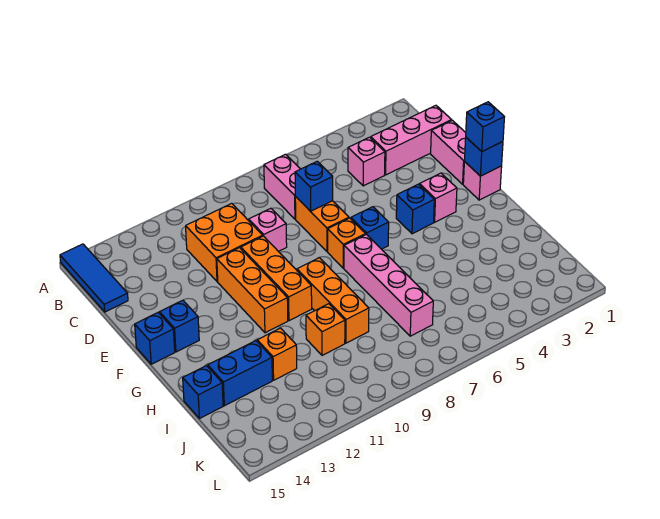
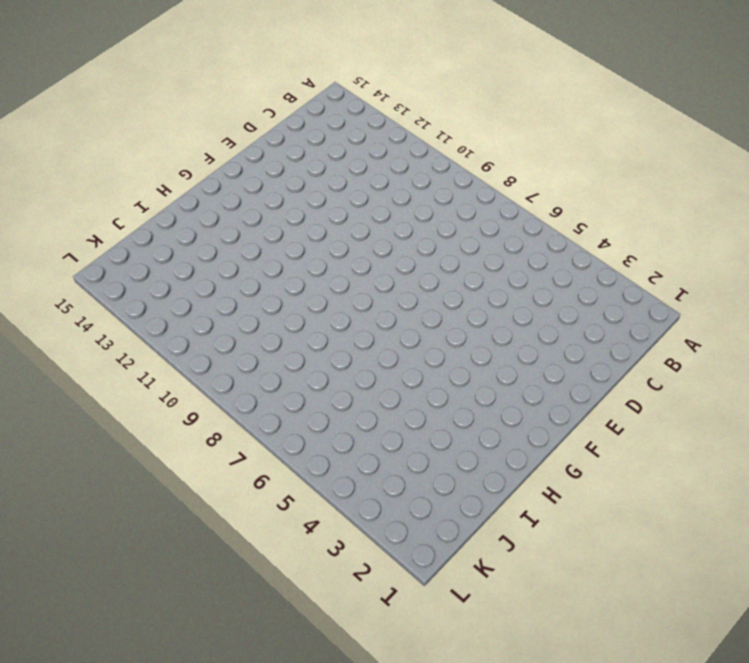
none -> blue tile A15:C15 level 1
none -> pink brick B7:C7 level 1
none -> pink brick C1:C3 level 1

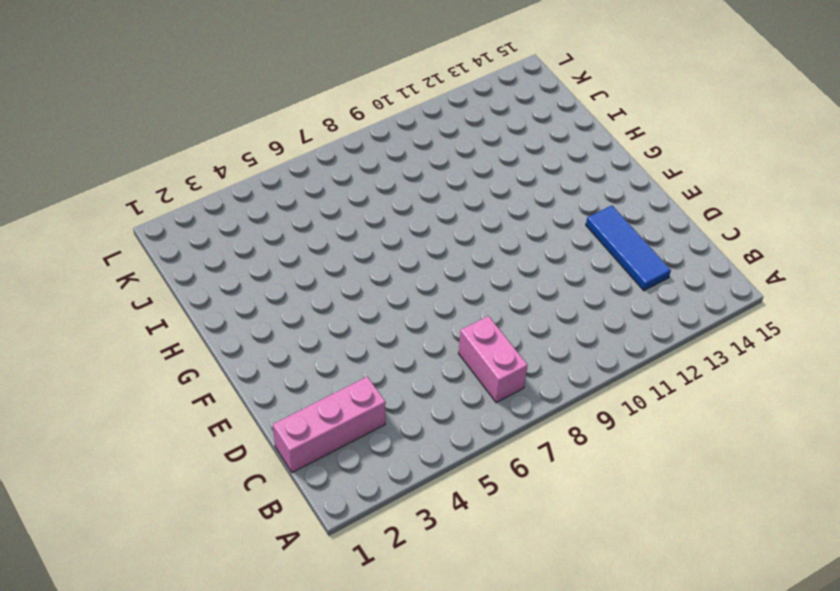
blue tile C13:E13 level 1 -> blue tile A15:C15 level 1
none -> pink brick C4 level 1
none -> orange brick C10:D11 level 1
none -> pink brick D1:E1 level 1

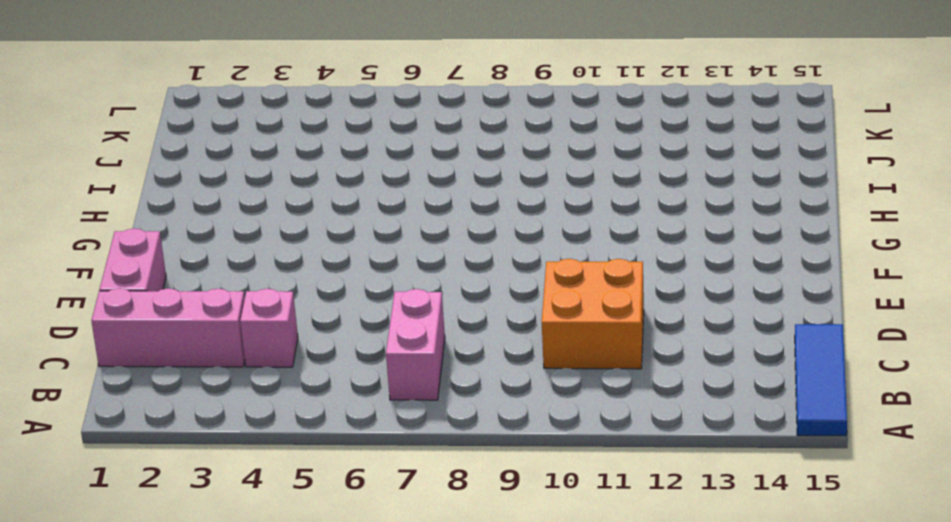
none -> orange brick D7:E7 level 1
none -> pink brick D9 level 1
none -> orange brick E10:G10 level 1

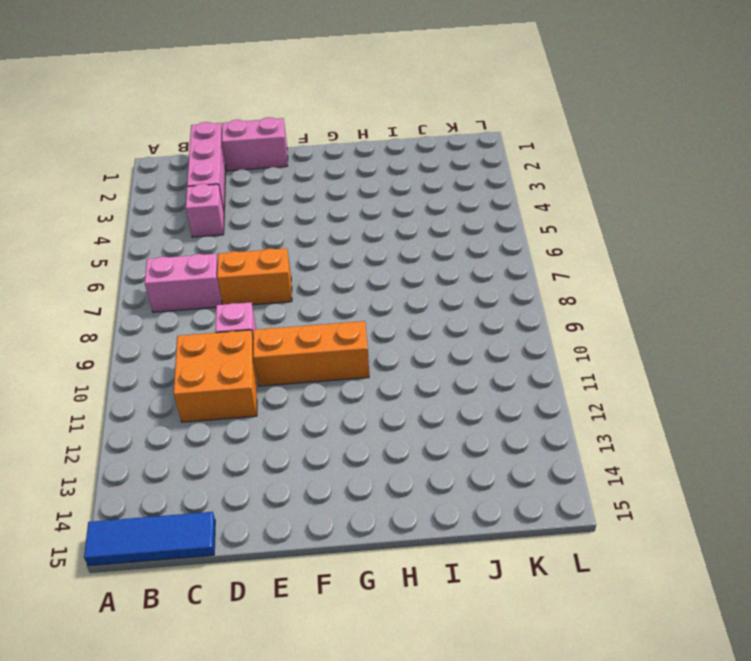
none -> orange brick E11:G11 level 1
none -> pink brick F1 level 1
none -> pink brick F3 level 1

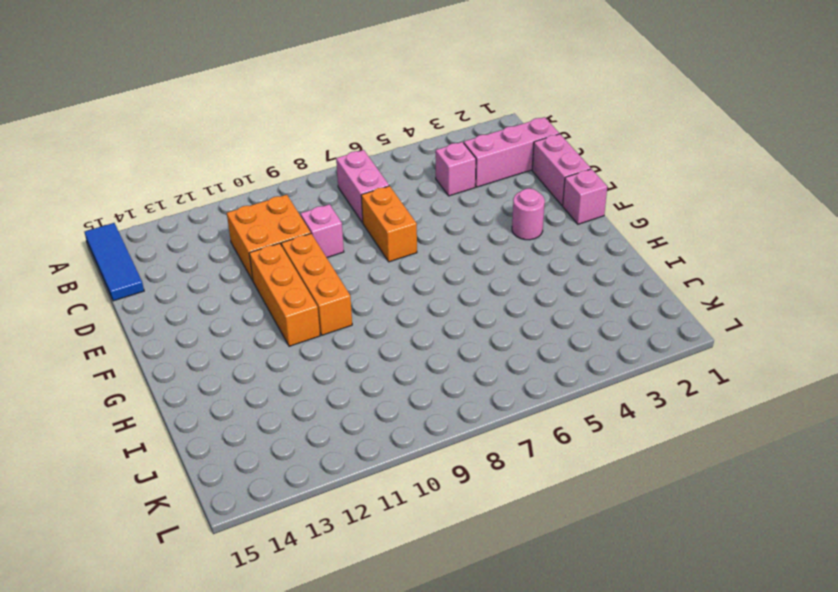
pink round brick F3 level 1 -> pink brick F3 level 1
none -> blue brick F4 level 1
none -> blue brick F6 level 1
none -> orange brick F7 level 1

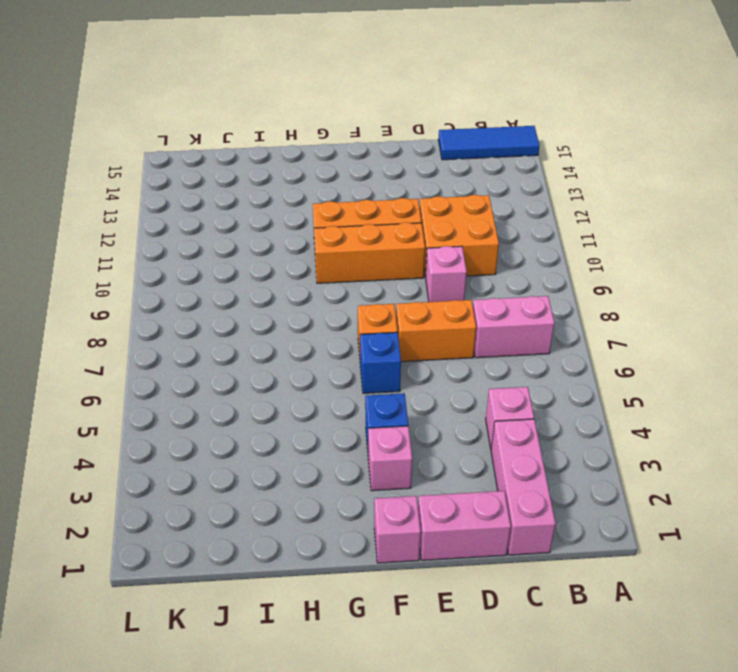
none -> blue brick F14 level 1
none -> blue brick F15 level 1
none -> pink brick G7:J7 level 1

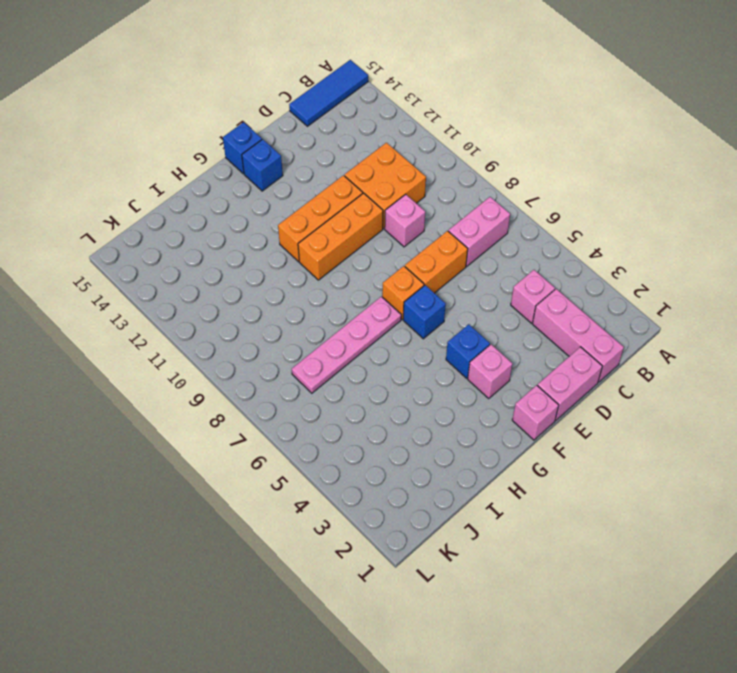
pink plate G7:J7 level 1 -> pink brick G7:J7 level 1
none -> orange brick G9:I9 level 1
none -> orange brick I10 level 1
none -> orange brick I12 level 1

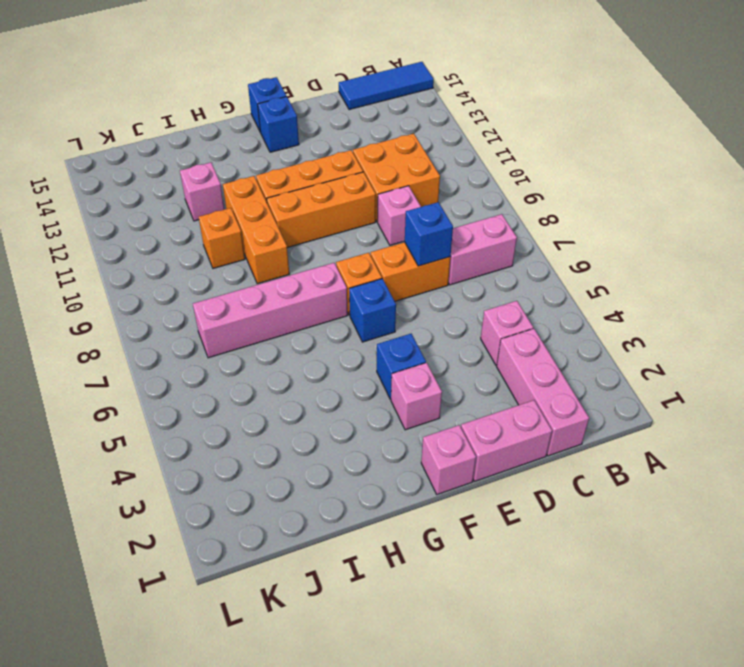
orange brick H9:H11 level 1 -> orange brick G9:I9 level 1
pink brick I12 level 1 -> orange brick I12 level 1
none -> blue brick I13:I14 level 1
none -> blue brick I15 level 1
none -> blue brick F1 level 2

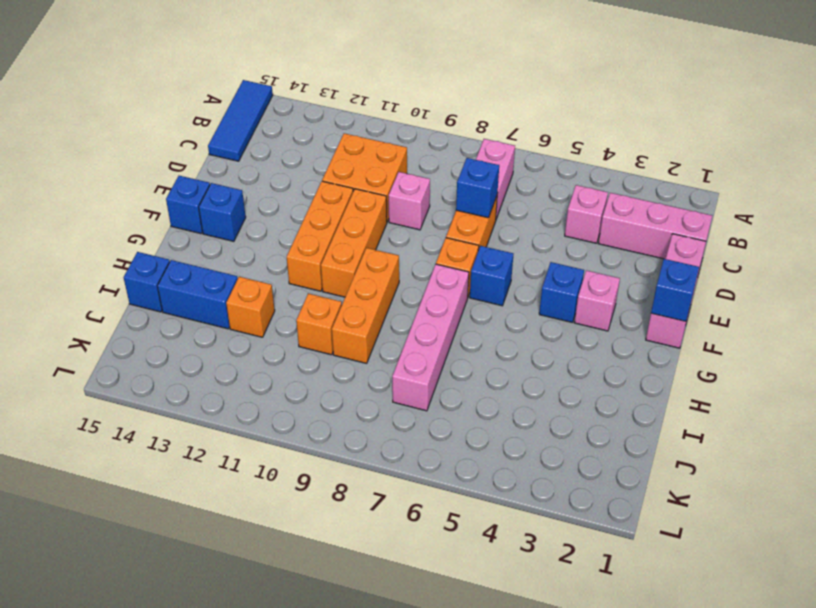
none -> blue brick F1 level 3

